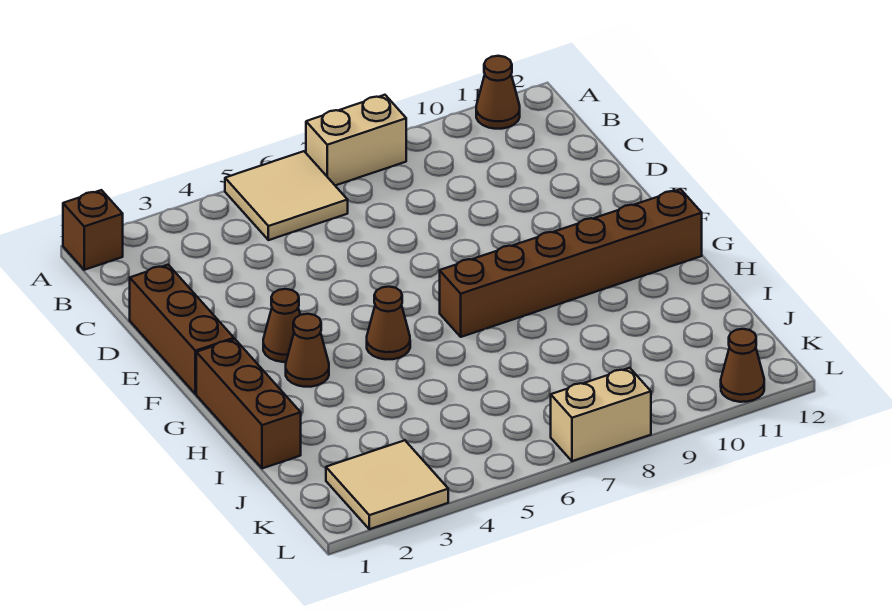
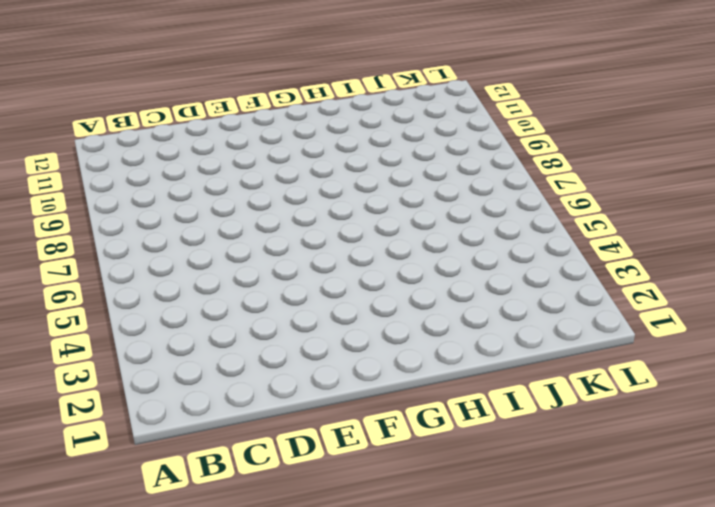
none -> brown brick A1 level 1
none -> tan tile A5:B6 level 1
none -> tan brick A7:A8 level 1

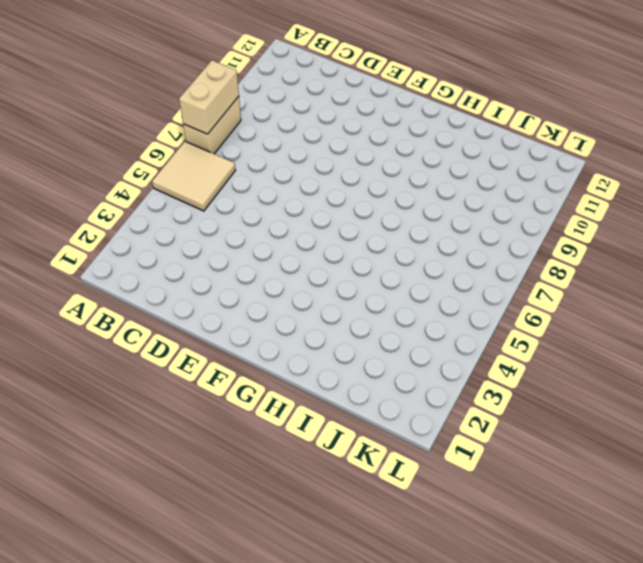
tan brick A7:A8 level 2 -> tan brick L7:L8 level 1
none -> brown brick A1 level 1
none -> brown cone A11 level 1
none -> brown brick D1:F1 level 1

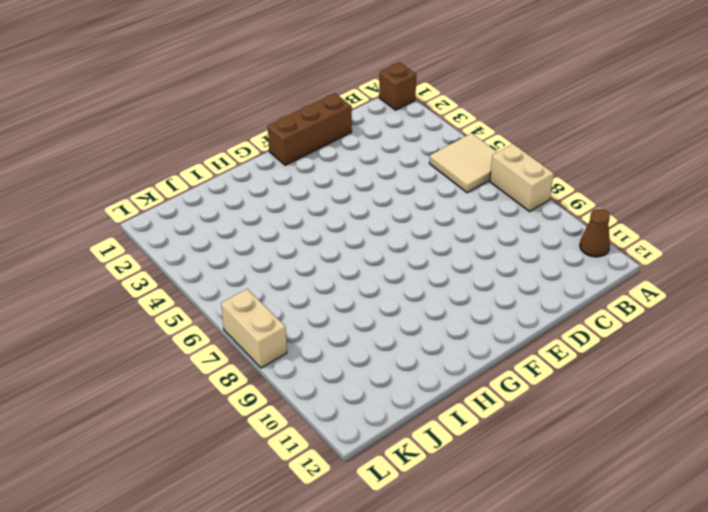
none -> brown cone F3 level 1
none -> brown brick G1:I1 level 1
none -> brown cone G3 level 1

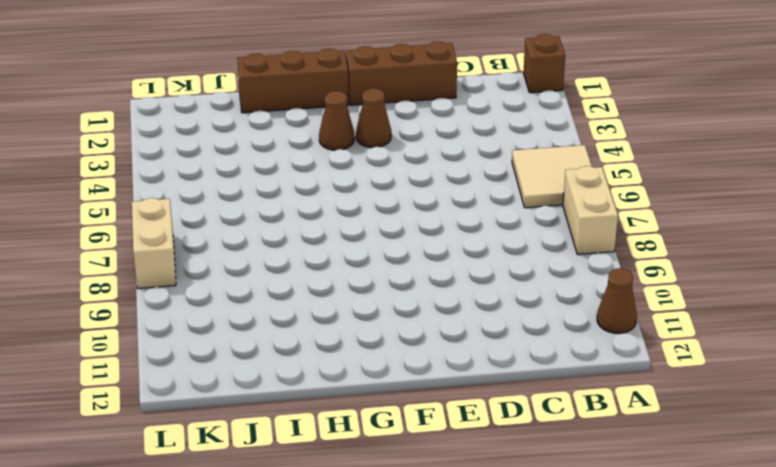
none -> brown cone G5 level 1
none -> brown brick G7:G12 level 1
none -> tan tile K2:L3 level 1

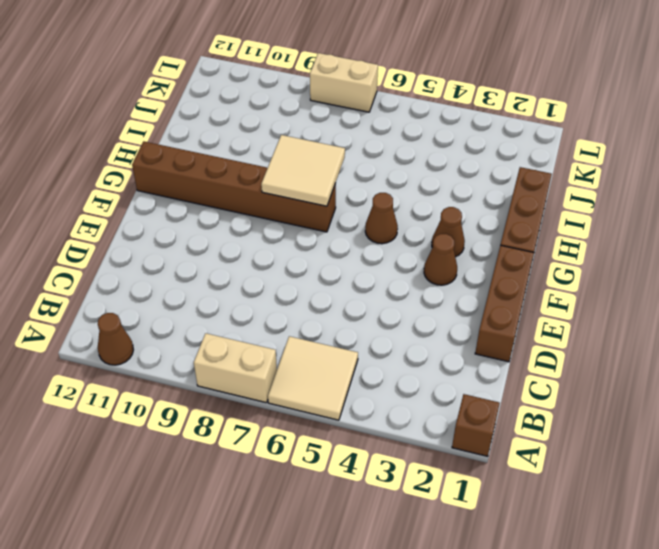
tan tile G7:H8 level 2 -> tan tile K2:L3 level 1
none -> brown cone L11 level 1

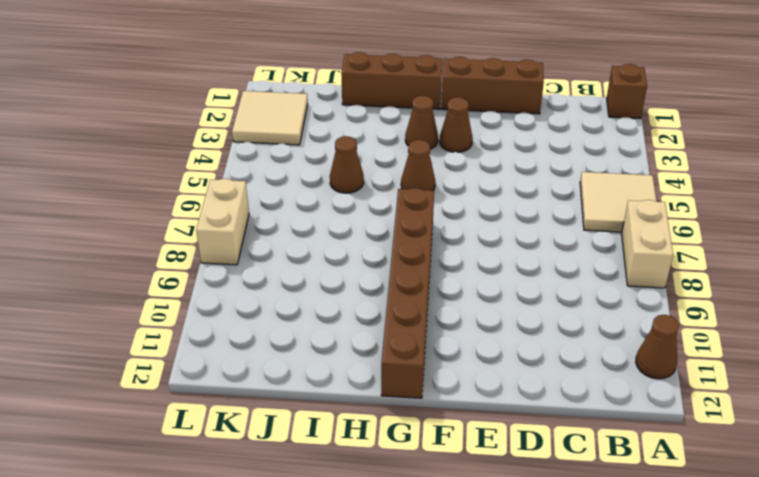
brown cone I5 level 1 -> brown cone L11 level 1

